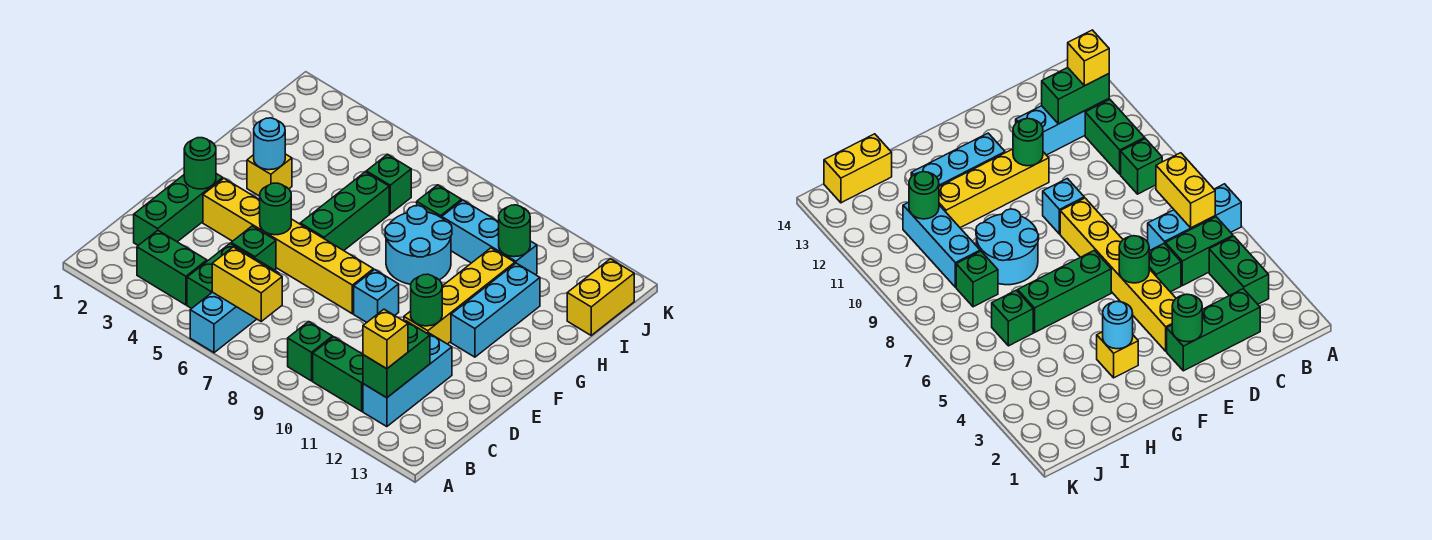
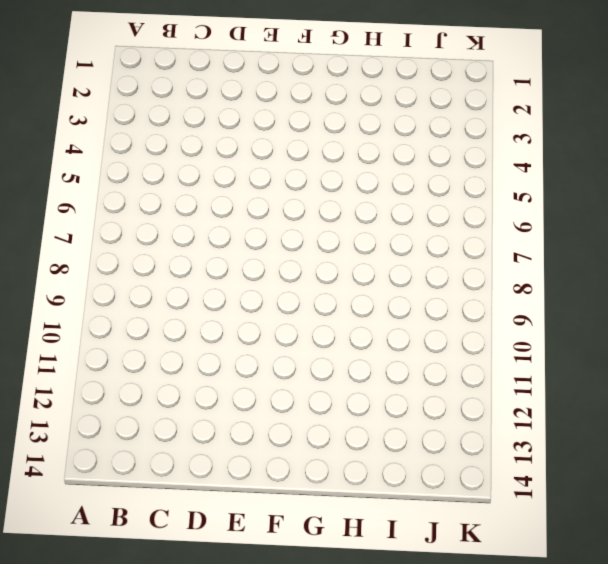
none -> cyan brick A6:C6 level 1
none -> green brick B3:B4 level 1
none -> green brick B5:C5 level 1

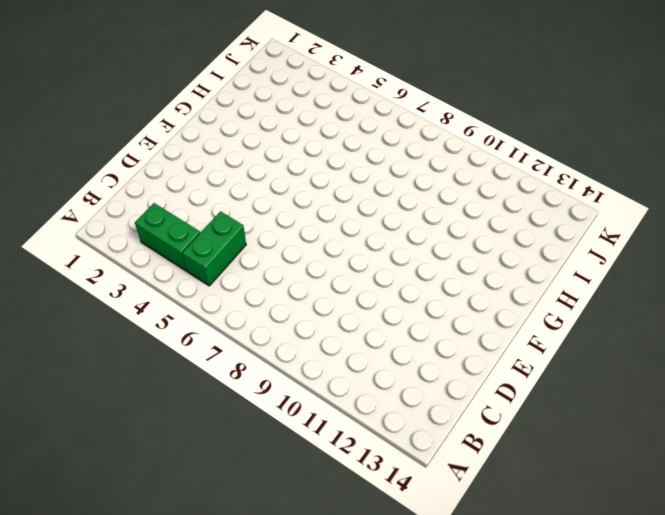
none -> cyan brick A6:C6 level 1
none -> green brick B9 level 1
none -> green brick B10:B11 level 1

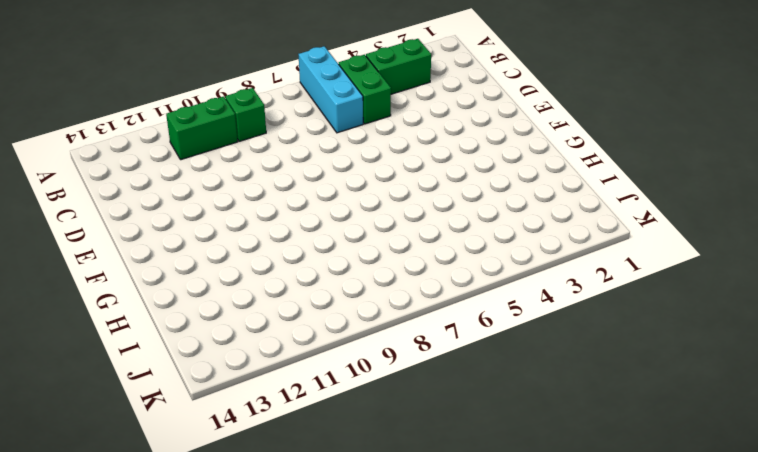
none -> cyan brick B12:D12 level 1
none -> green brick C2:E2 level 1
none -> green brick D5 level 1

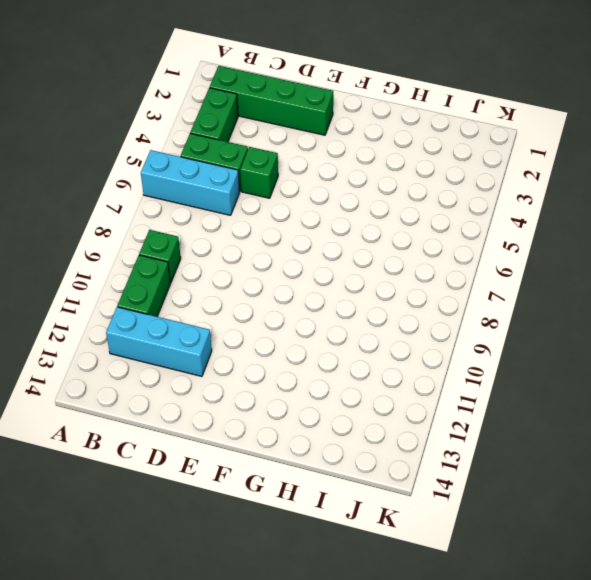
green brick B2:E2 level 1 -> green brick C2:E2 level 1
none -> yellow brick E3:E8 level 1
none -> cyan brick E9 level 1
none -> yellow brick E11:H11 level 1

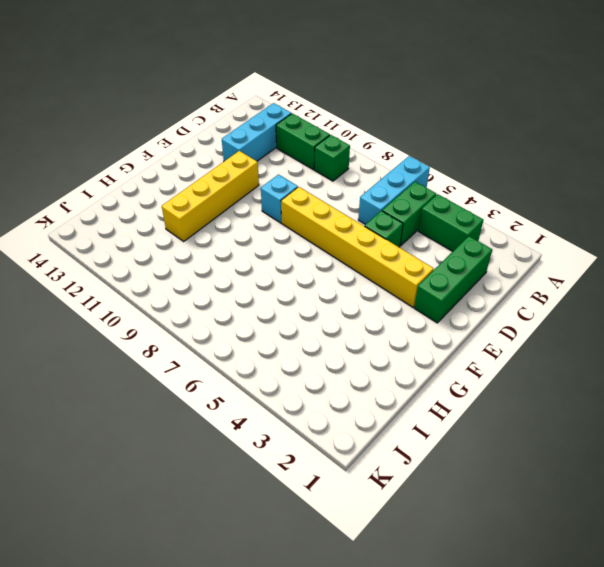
none -> green brick F6:H6 level 1
none -> cyan brick F12:H12 level 1
none -> yellow brick G3 level 1

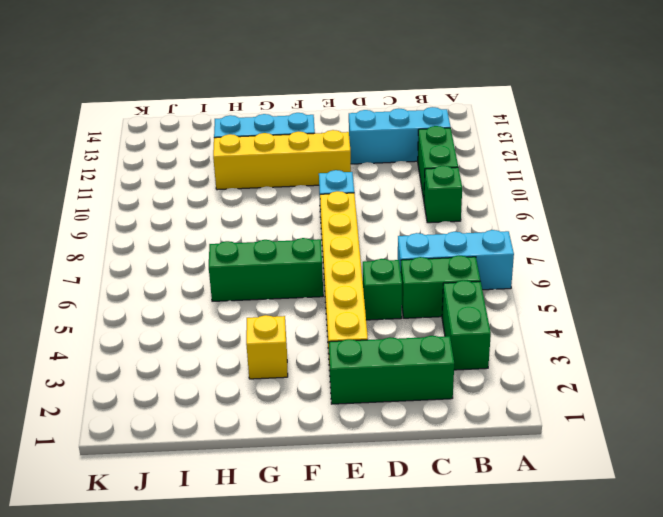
none -> cyan round brick G8:H9 level 1
none -> green brick I6 level 1
none -> green brick I8 level 1

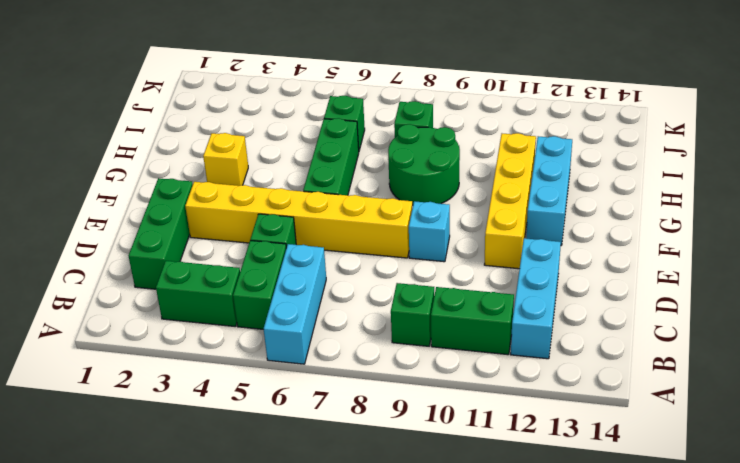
green round brick G8:H9 level 1 -> cyan round brick G8:H9 level 1
none -> cyan brick I9:I11 level 1
none -> yellow brick I14:J14 level 1
none -> yellow brick B6:B7 level 2

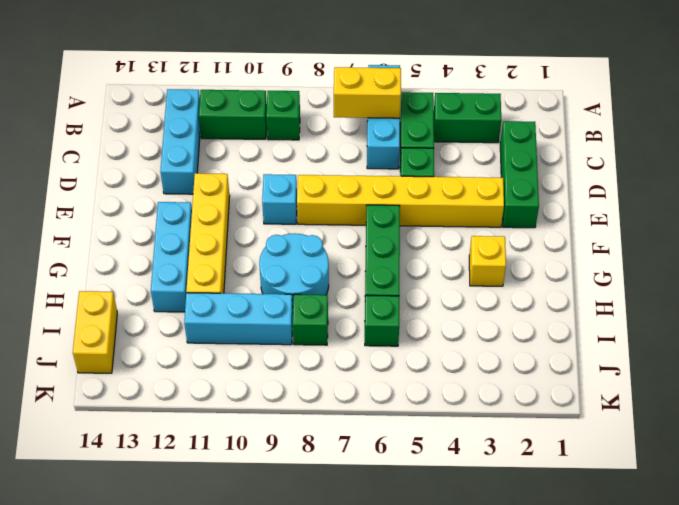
none -> green brick B12:C12 level 2
none -> green round brick E2 level 2
none -> green round brick E5 level 2

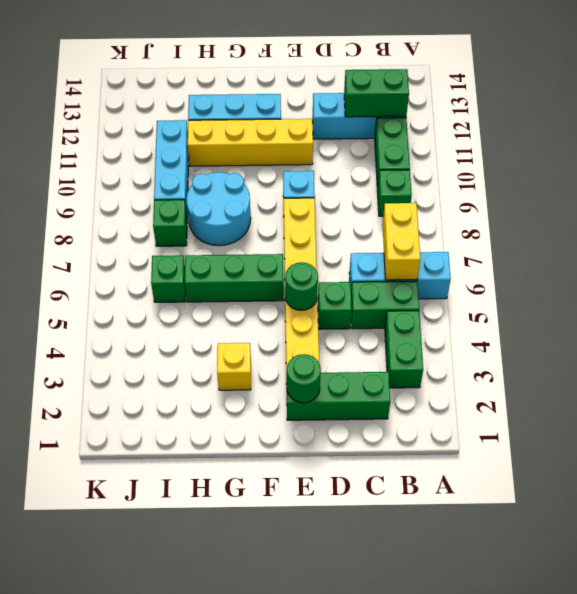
none -> yellow brick I14:J14 level 1
none -> green round brick E11 level 2
none -> cyan round brick G3 level 2

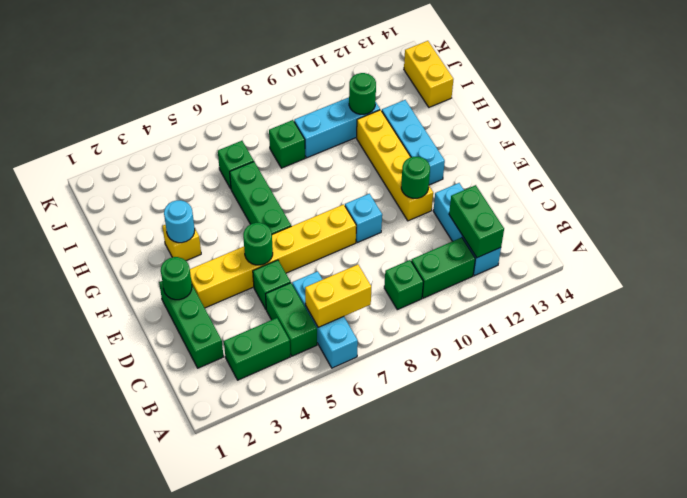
none -> cyan round brick G8:H9 level 1
none -> yellow brick B12 level 3

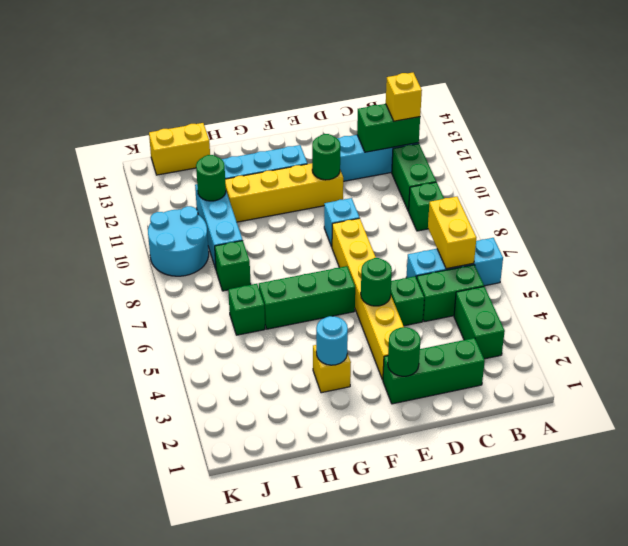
cyan round brick J9:K10 level 1 -> cyan round brick G8:H9 level 1

